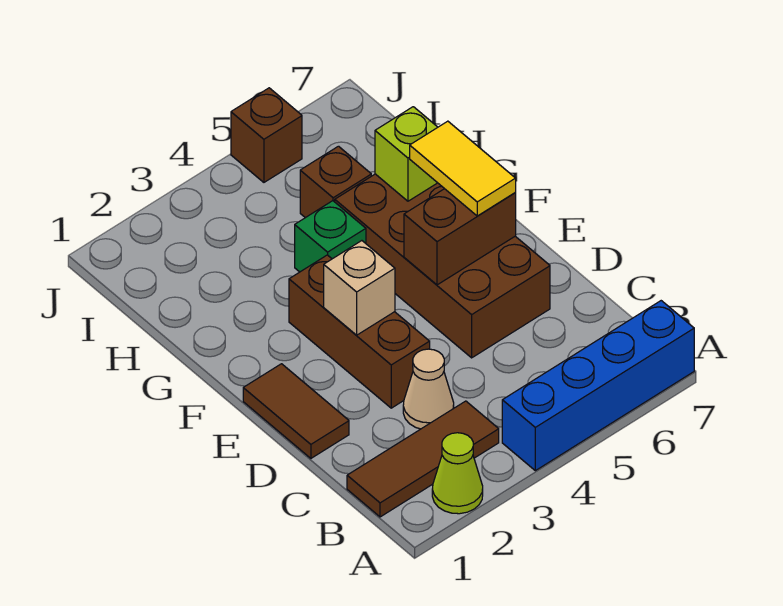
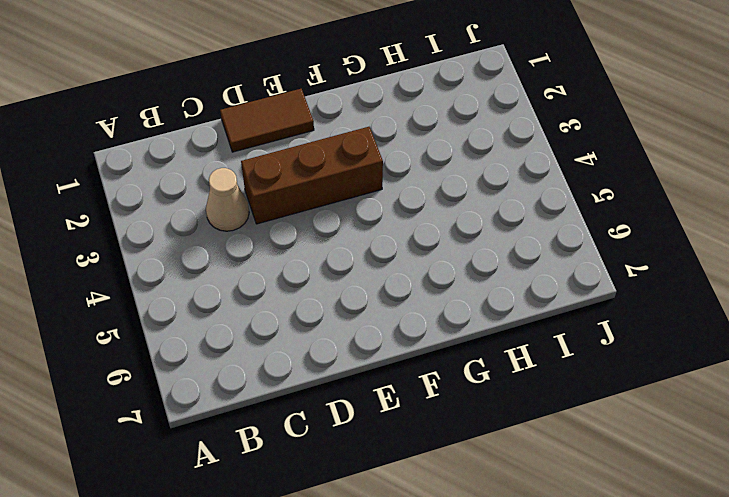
none -> lime cone A2 level 1
none -> blue brick A4:A7 level 1
none -> brown tile B1:B3 level 1

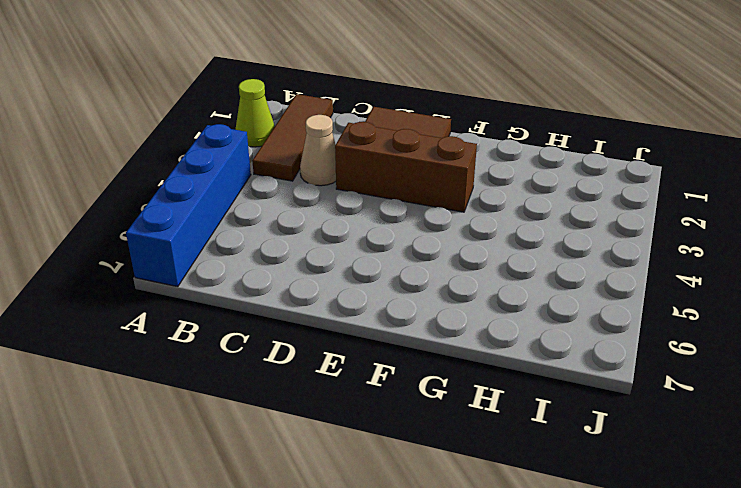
none -> brown brick D5:G6 level 1
none -> green brick G4 level 1
none -> brown brick H5 level 1

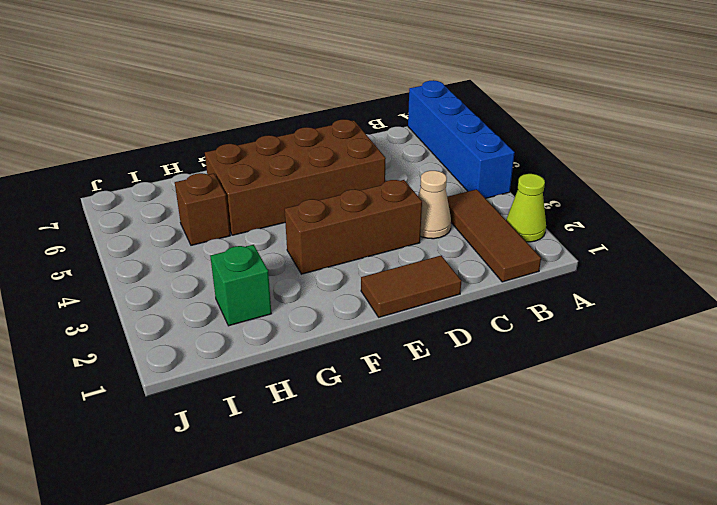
green brick H2 level 1 -> green brick G4 level 1
none -> brown brick J5 level 1
none -> tan brick E3 level 2
none -> brown brick E5:E6 level 2

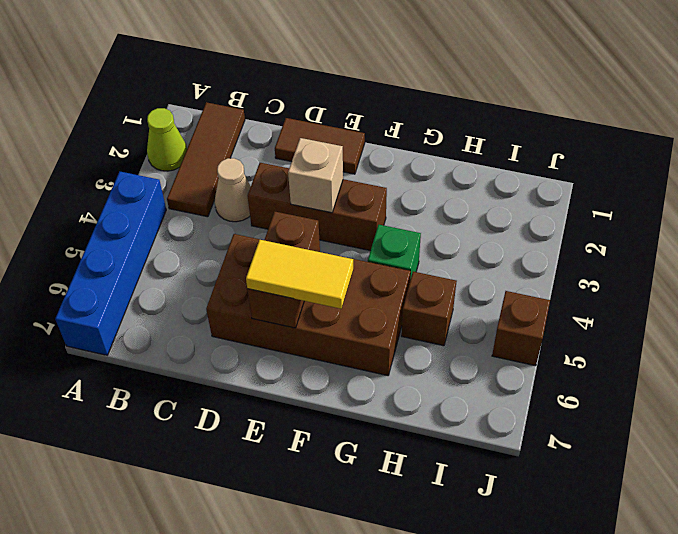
none -> lime brick G6 level 2

